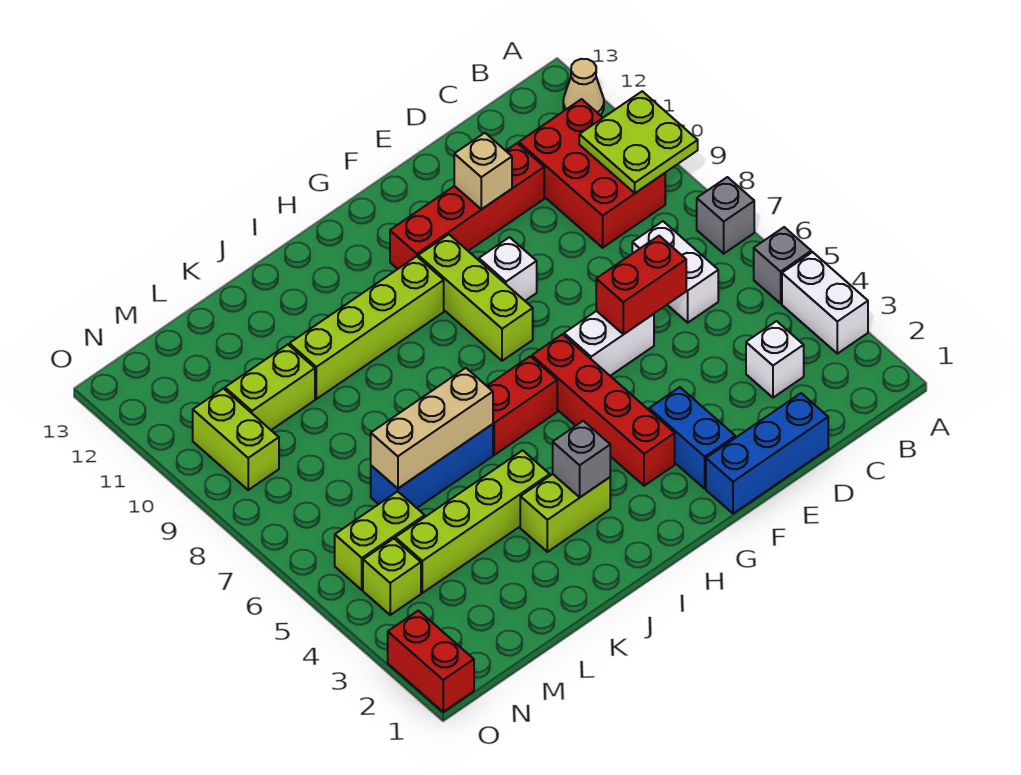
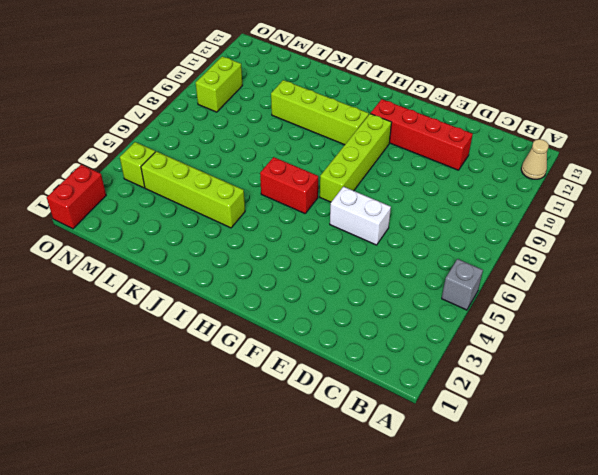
lime brick G7:G10 level 1 -> lime brick G8:G10 level 1
none -> white brick A3:A4 level 1
none -> grey brick A7 level 1
none -> red brick B9:C11 level 1

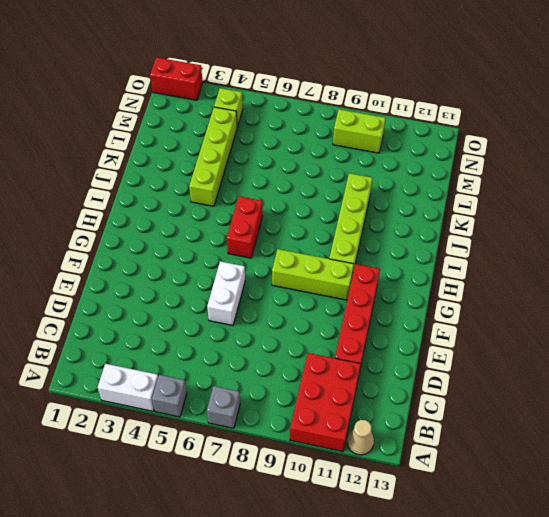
red brick A10:C11 level 1 -> red brick B9:C11 level 1
none -> white brick C3 level 1
none -> white brick C6:C7 level 1
none -> blue brick D1:F1 level 1

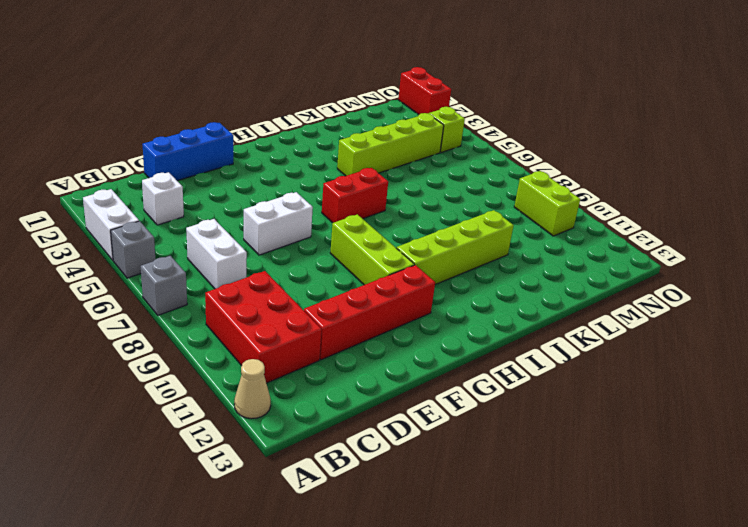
none -> blue brick F2:F3 level 1
none -> white brick F9 level 1
none -> red brick G3:G6 level 1

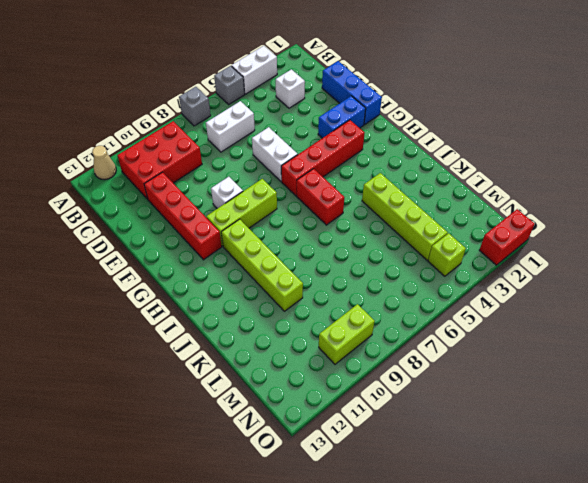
none -> lime brick I3:J3 level 1
none -> blue brick J6:L6 level 1
none -> lime brick L10:M10 level 1

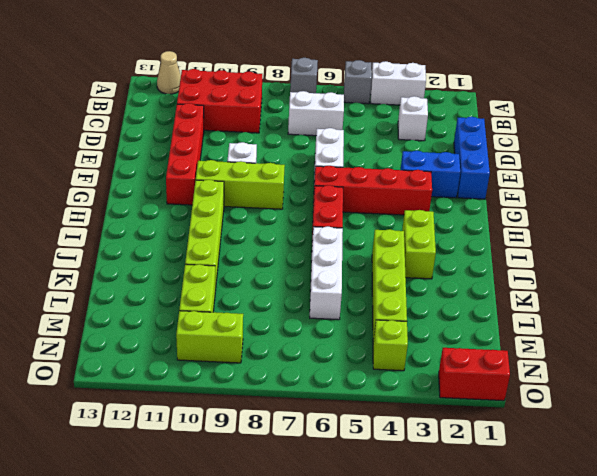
white brick J6:L6 level 1 -> blue brick J6:L6 level 1
none -> lime brick M5:N5 level 1
none -> lime plate A9:B10 level 2
none -> red brick D6:E6 level 2

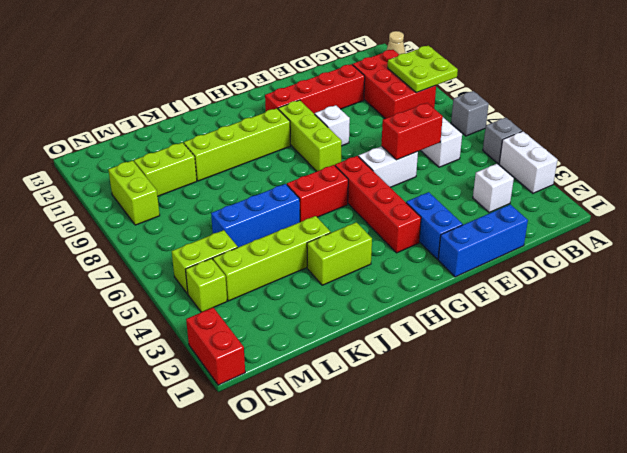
none -> tan brick E11 level 2
none -> grey brick I3 level 2
none -> tan brick J6:L6 level 2

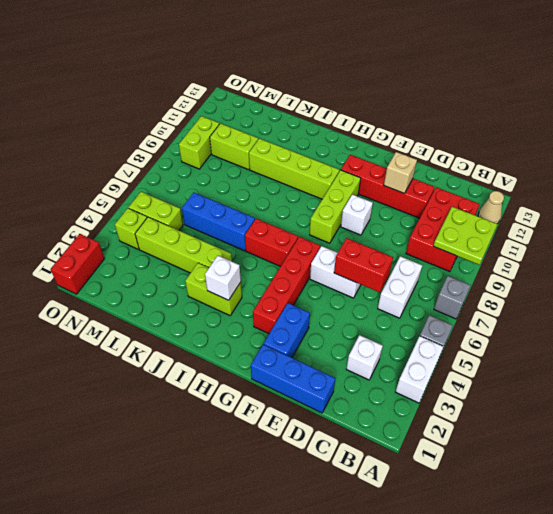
white brick I3 level 2 -> grey brick I3 level 2
none -> tan brick J6:L6 level 2

